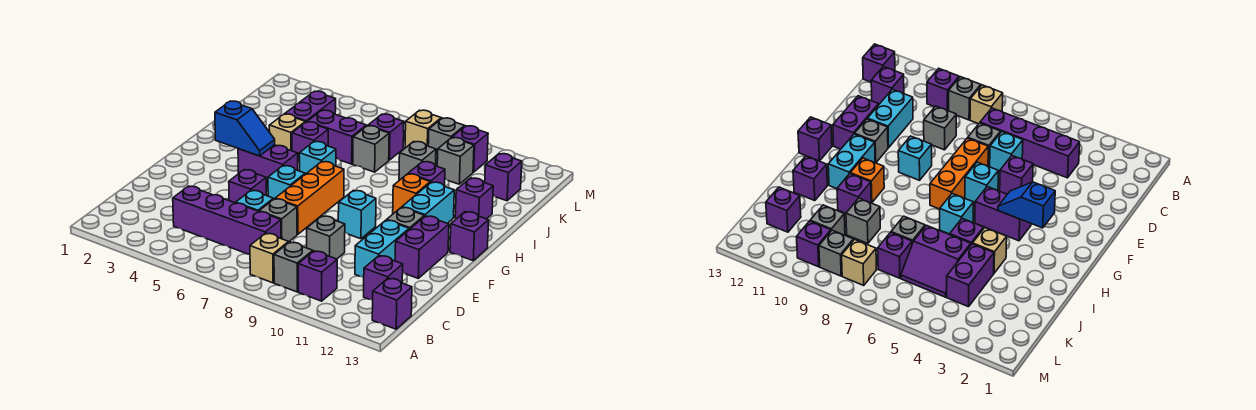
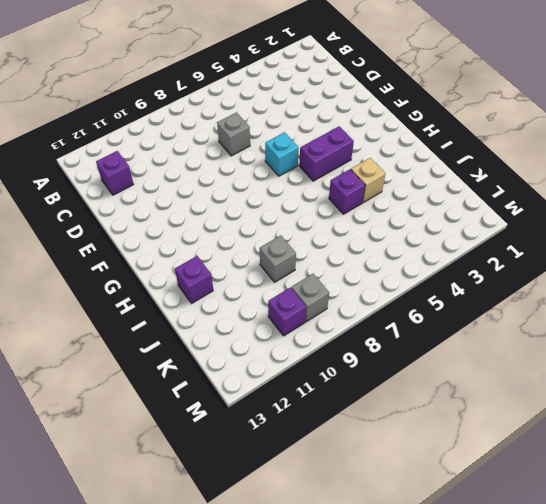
none -> tan brick B8 level 1
none -> grey brick B9 level 1
none -> purple brick B10 level 1
none -> purple brick B13 level 1

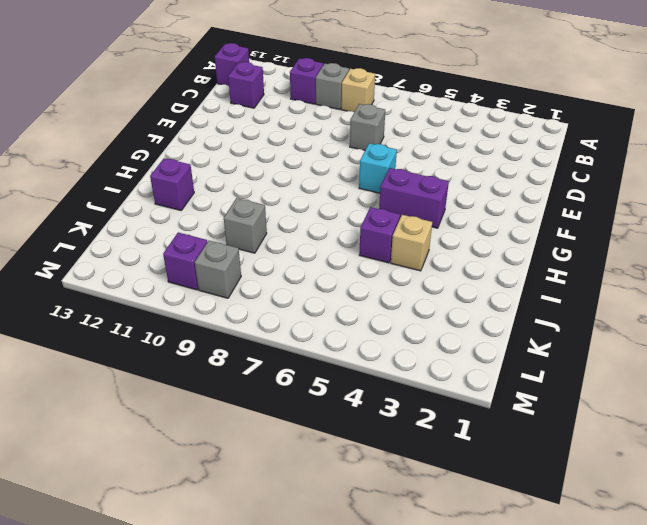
none -> purple brick C4:C7 level 1
none -> cyan brick D6 level 1
none -> grey brick D9 level 1
none -> cyan brick D11:E11 level 1

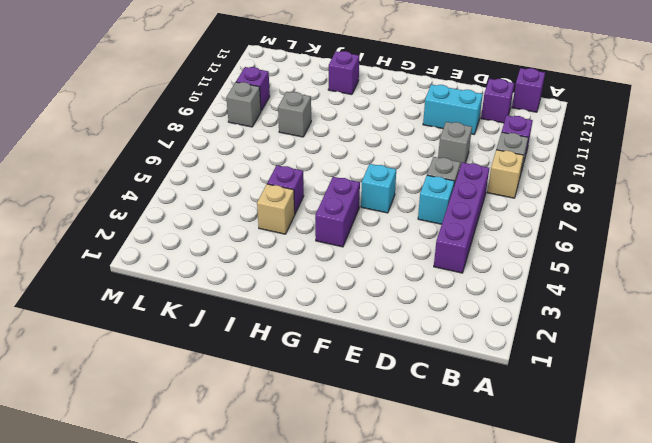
none -> purple brick E5 level 1
none -> orange brick E7:G7 level 1
none -> purple brick E12:F12 level 1
none -> cyan brick F9 level 1

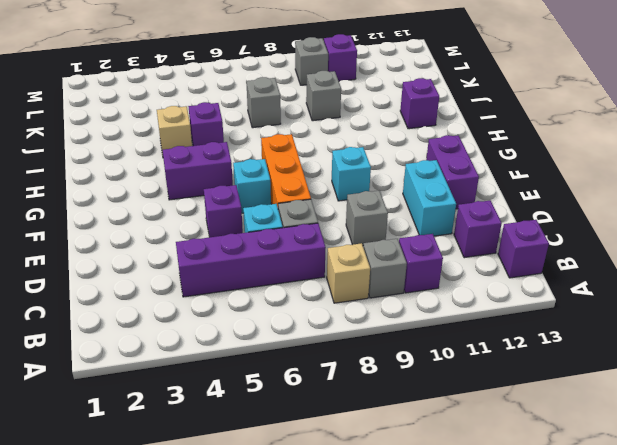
none -> grey brick F11 level 1
none -> cyan brick G11:H11 level 1
none -> purple brick G13 level 1
none -> cyan brick H6 level 1

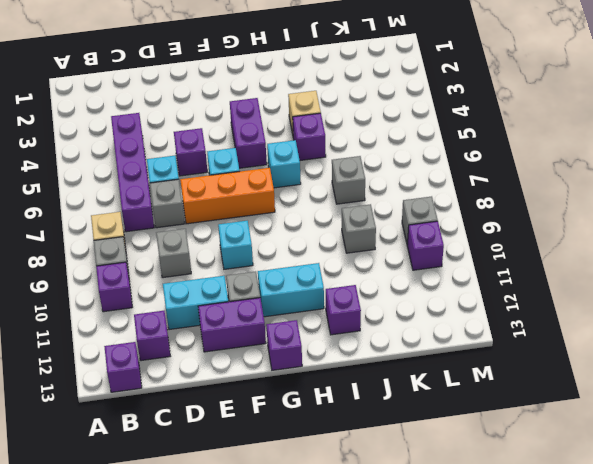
none -> orange brick H10 level 1
none -> purple brick I10 level 1
none -> purple brick J4:K4 level 1
none -> purple slope J5:K6 level 1 top J

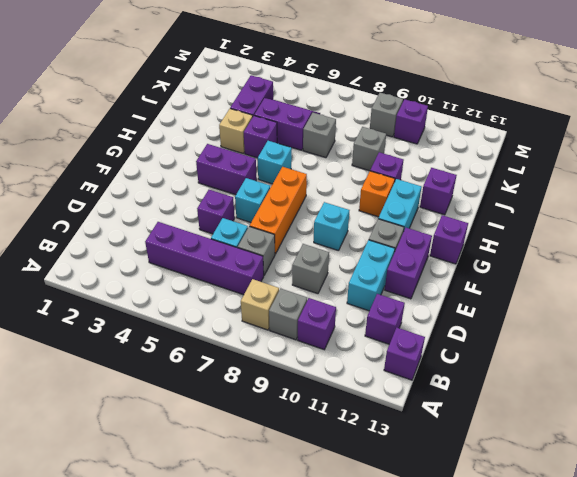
none -> purple brick K7 level 1
none -> grey brick K10 level 1
none -> purple brick K12 level 1
none -> tan brick L8 level 1

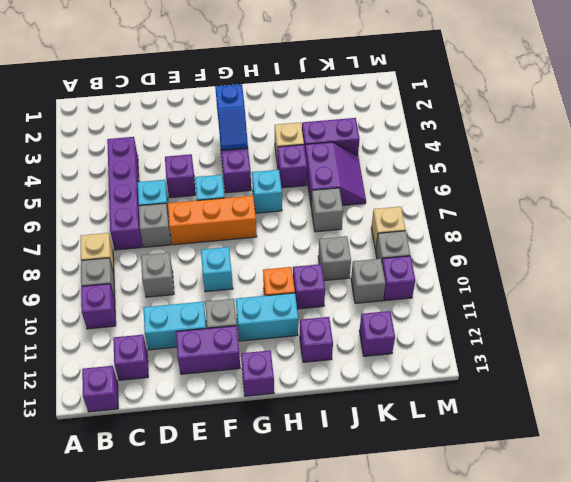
none -> purple brick K7 level 1

